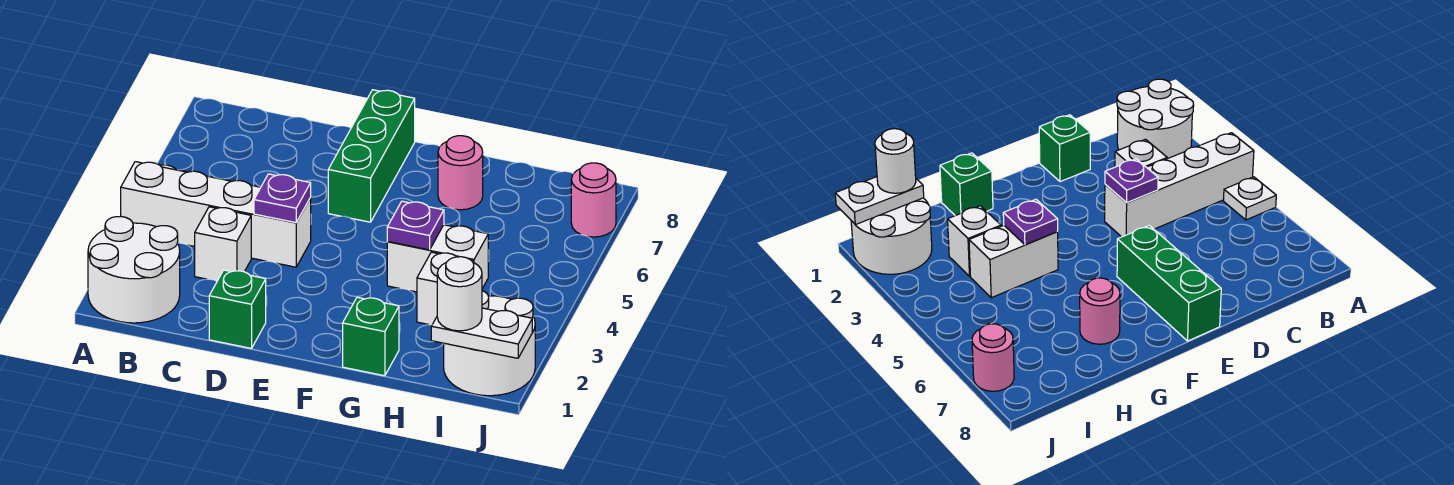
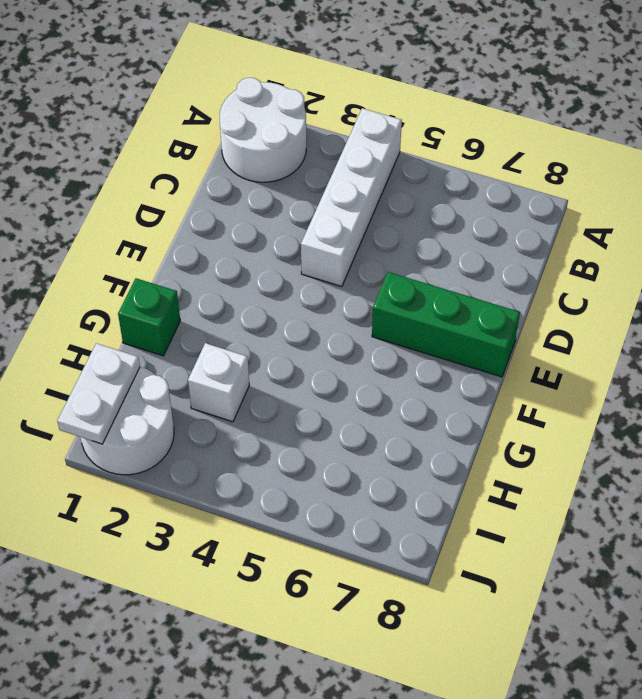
none -> white plate A5 level 1
none -> white brick C3 level 1
none -> green brick D1 level 1

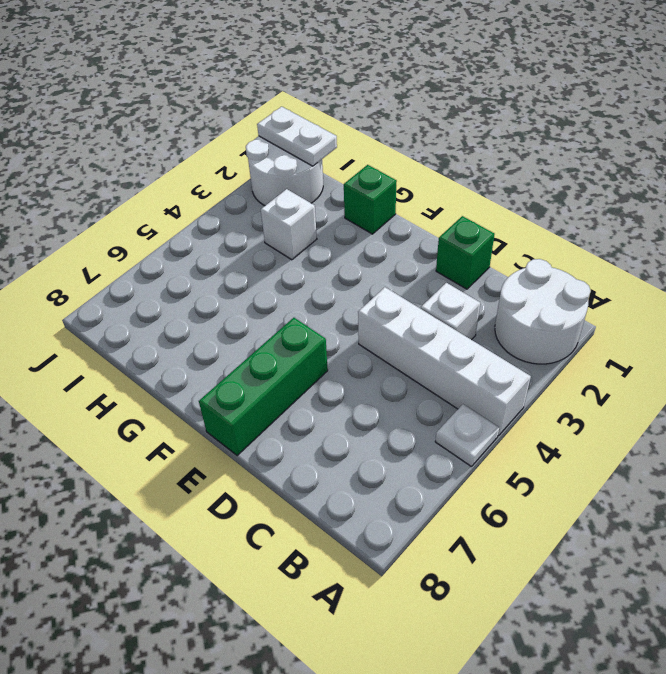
none -> white brick G4:H4 level 1
none -> pink round brick G7 level 1
none -> pink round brick J7 level 1

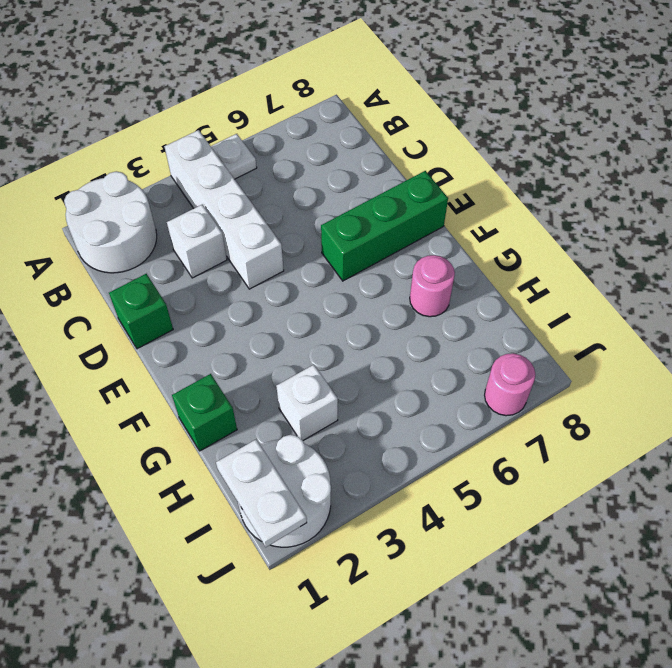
none -> white brick G4:H4 level 1
none -> purple plate D4 level 2
none -> purple plate G4 level 2

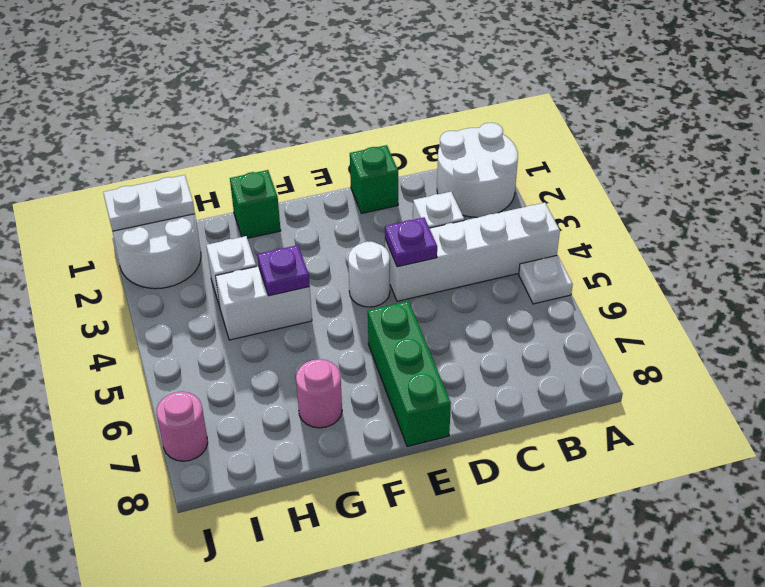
white round brick E4 level 1 -> white round brick I1 level 3

